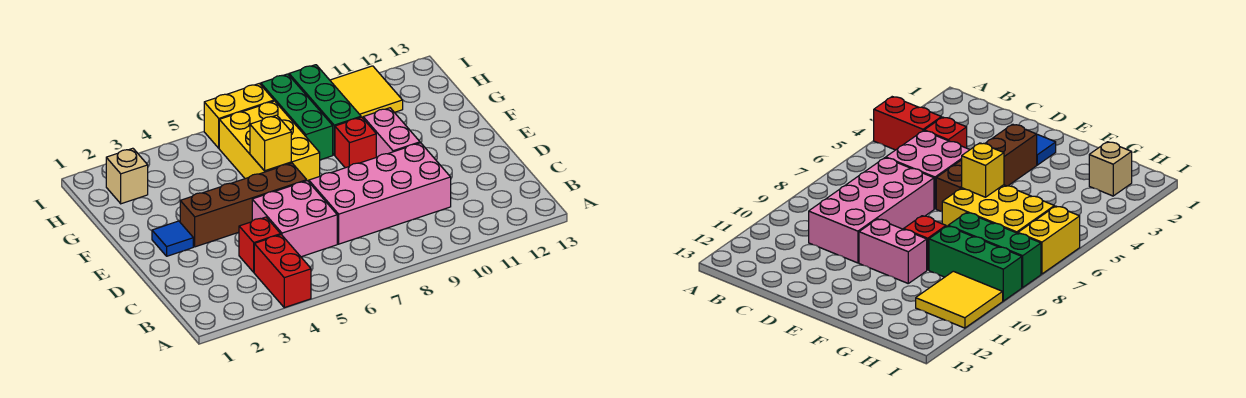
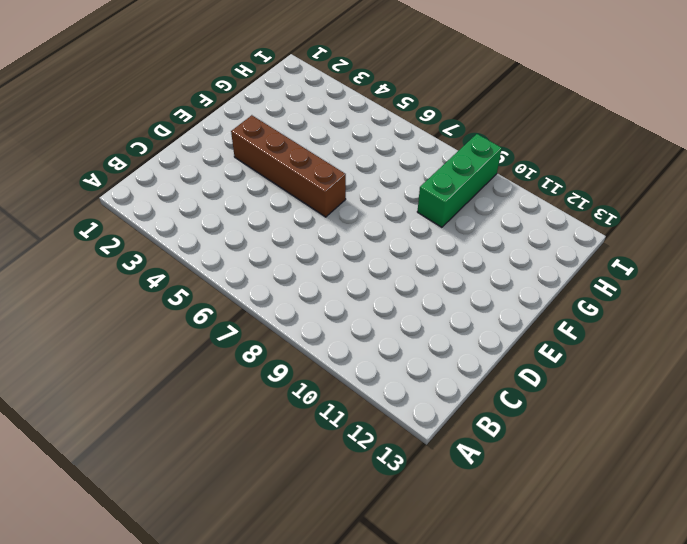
none -> red brick A4:B4 level 1
none -> red brick C4 level 1
none -> pink brick C5:D6 level 1

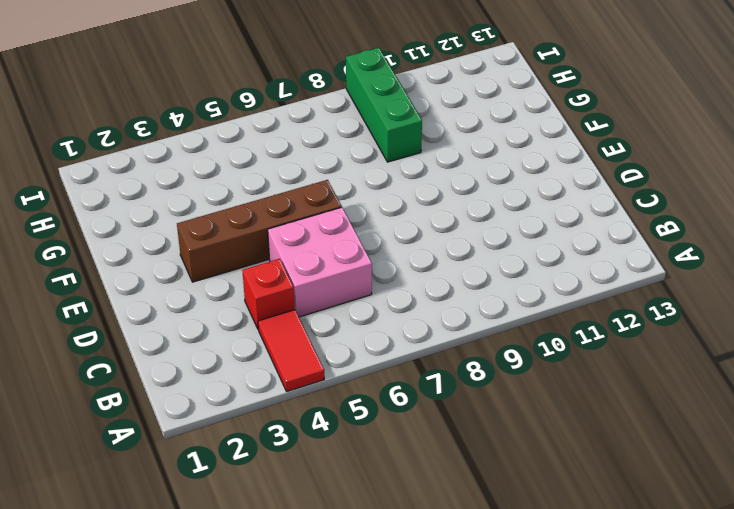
red tile A4:B4 level 1 -> red brick A4:B4 level 1
none -> pink brick C7:D10 level 1
none -> blue tile E2 level 1
none -> pink brick E10:F10 level 1

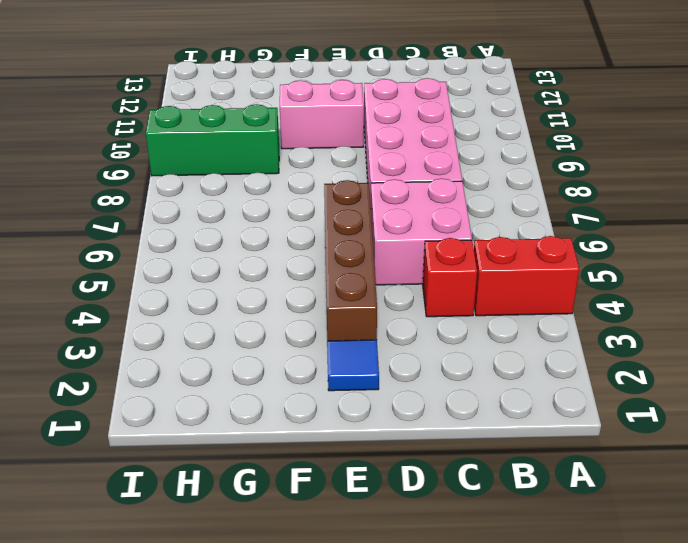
none -> yellow brick F6:H7 level 1
none -> red brick F9 level 1
none -> green brick G8:I8 level 1

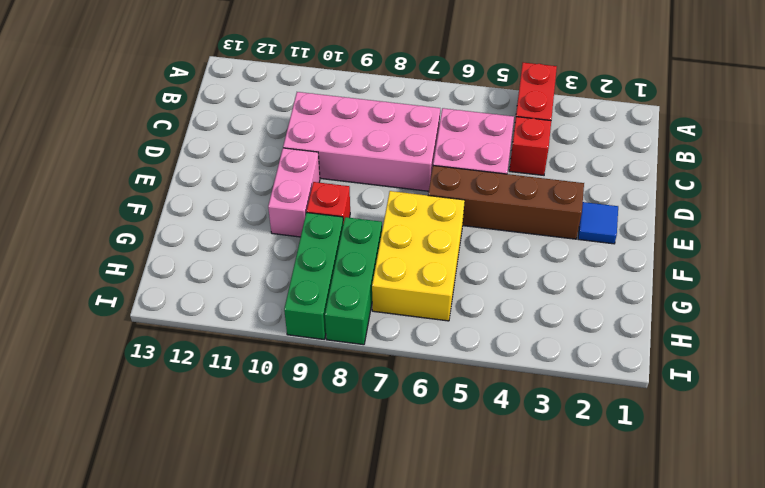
none -> tan brick H2 level 1
none -> yellow tile H10:I11 level 1
none -> yellow brick I6:I7 level 1

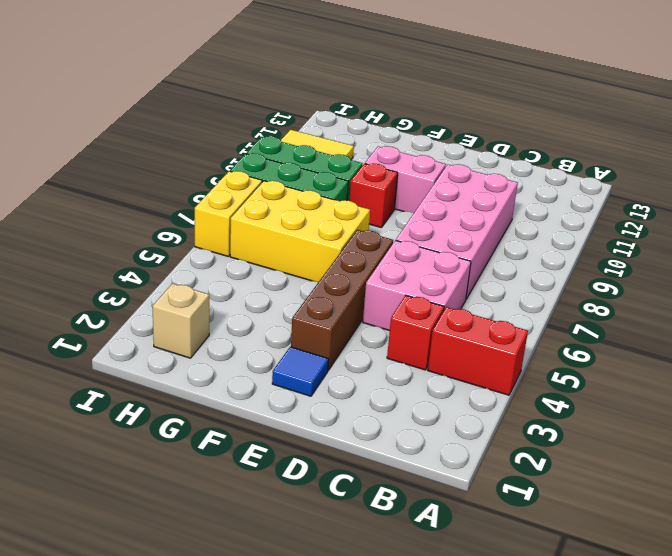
none -> yellow brick F6 level 2

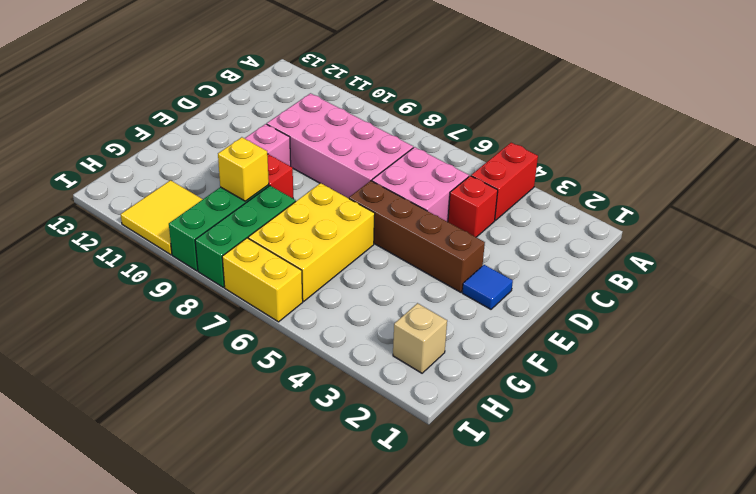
yellow brick G9 level 2 -> yellow brick F6 level 2

